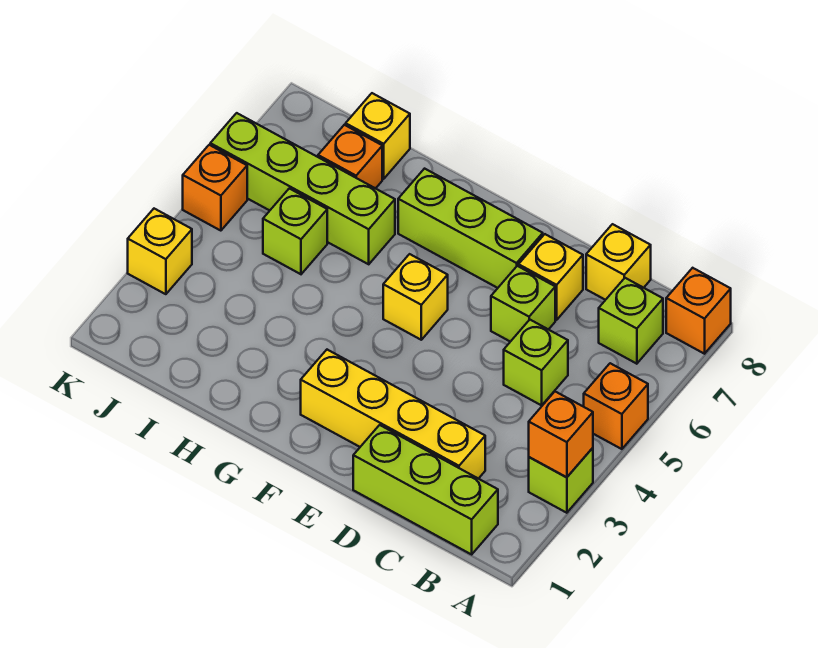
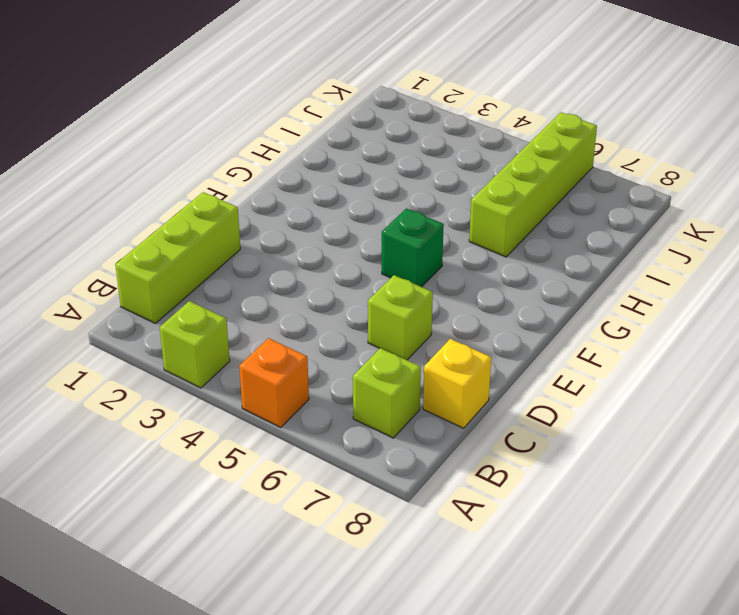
green brick F5 level 1 -> yellow brick F5 level 1
none -> orange brick A8 level 1
none -> yellow brick C2:F2 level 1
none -> lime brick C5 level 1

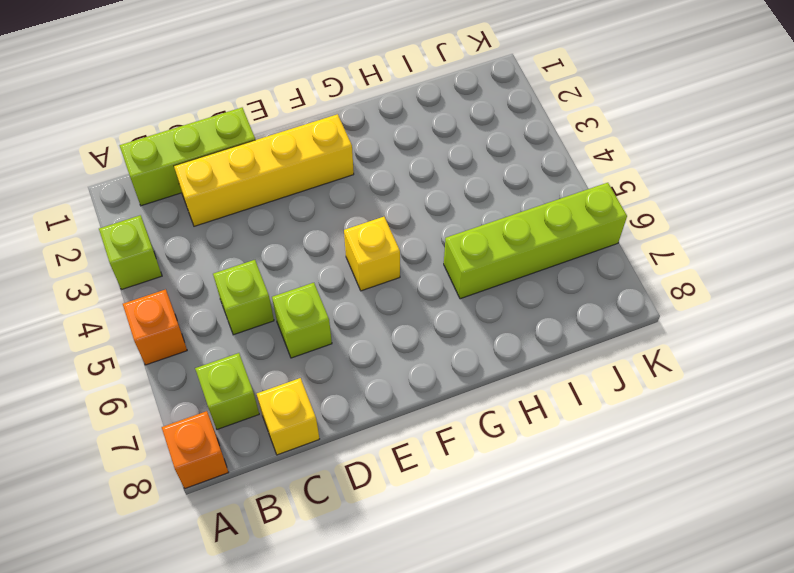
none -> yellow brick D7 level 1
none -> lime brick E7:G7 level 1
none -> lime brick I5 level 1

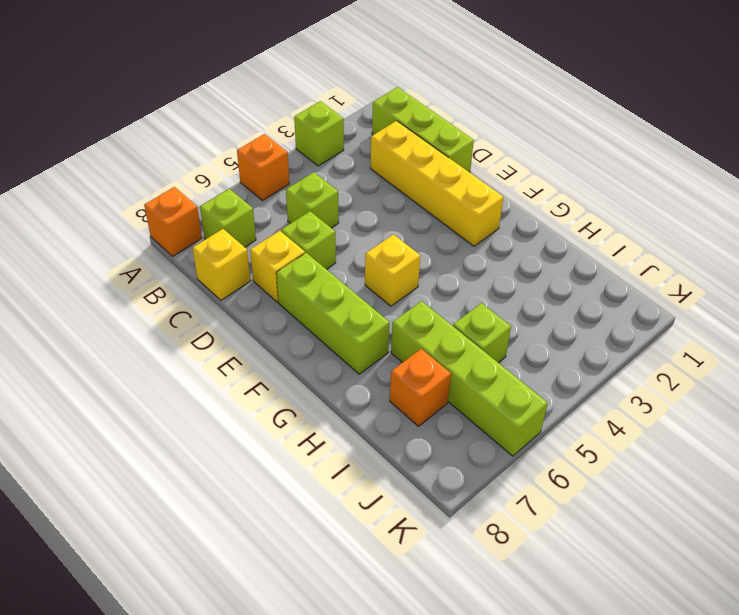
none -> yellow brick I8 level 1
none -> yellow brick K3 level 1
none -> orange brick K5 level 1

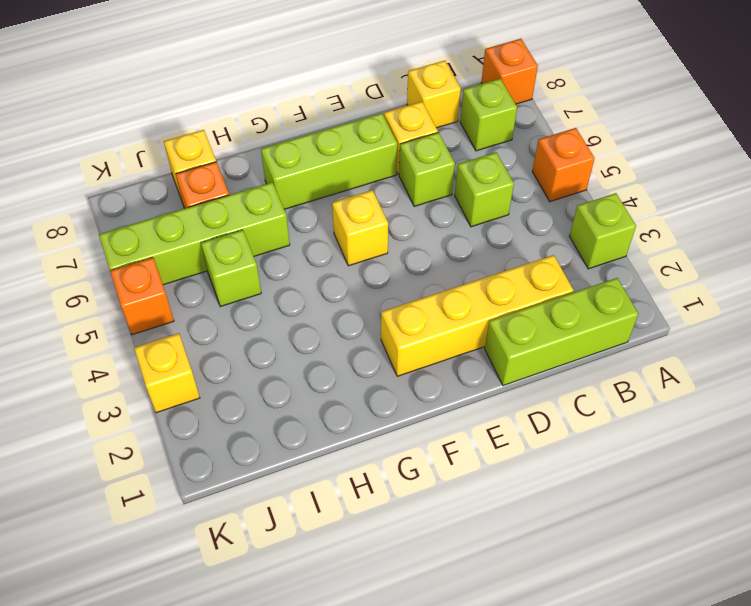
none -> orange brick A3 level 2

